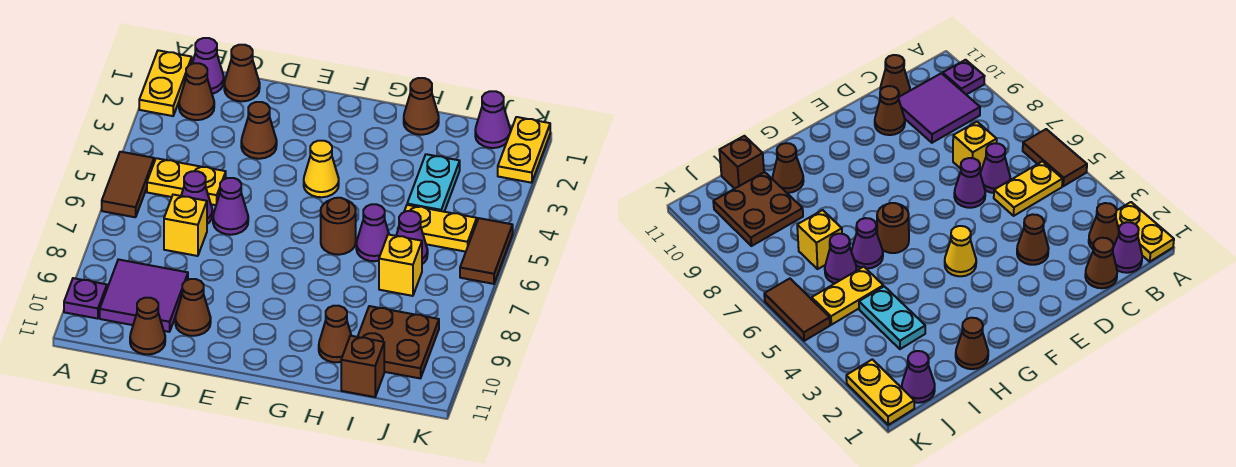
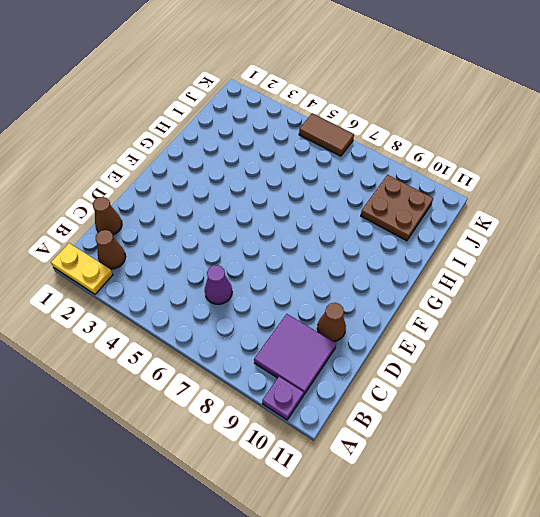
none -> brown tile A5:A6 level 1
none -> purple cone B1 level 1
none -> yellow plate B5:C5 level 1

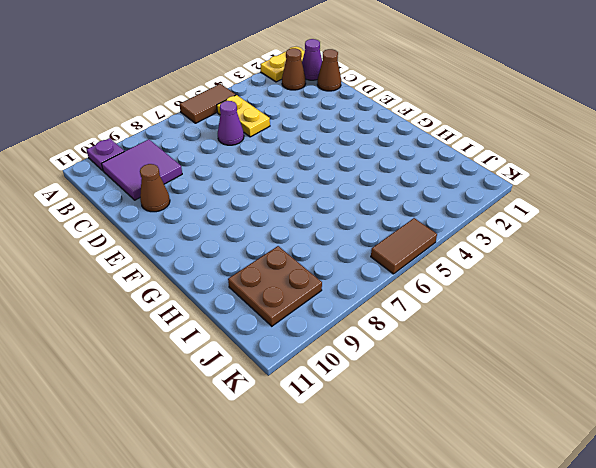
none -> yellow brick C7 level 1
none -> brown cone C11 level 1
none -> brown cone D3 level 1

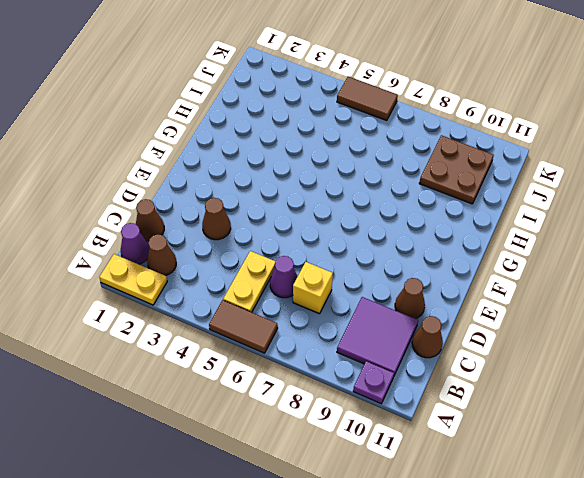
none -> purple cone D6 level 1
none -> yellow cone F4 level 1
none -> brown round brick G6 level 1

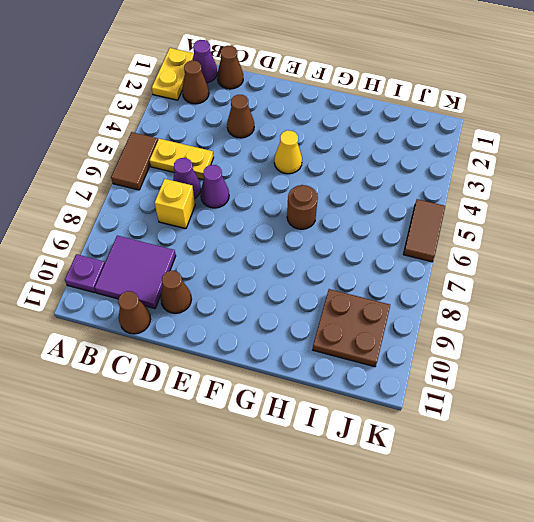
none -> brown cone H1 level 1
none -> purple cone H6 level 1
none -> brown cone H10 level 1

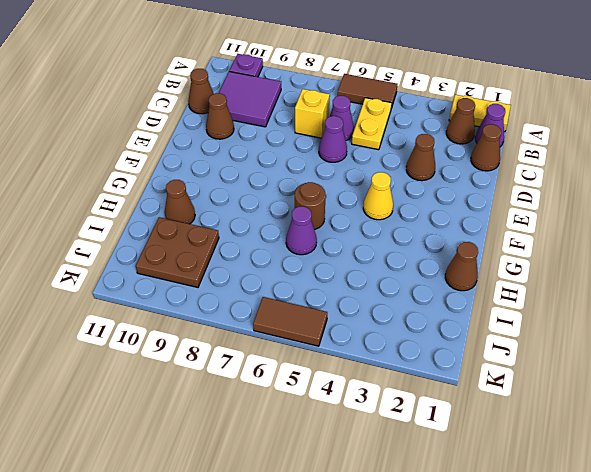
none -> cyan plate I3:I4 level 1
none -> yellow plate I5:J5 level 1
none -> purple cone I6 level 1

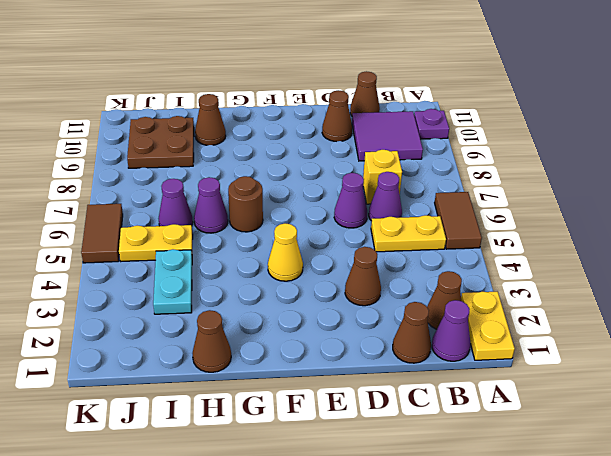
none -> yellow brick I7 level 1
none -> brown brick I11 level 1
none -> purple cone J1 level 1

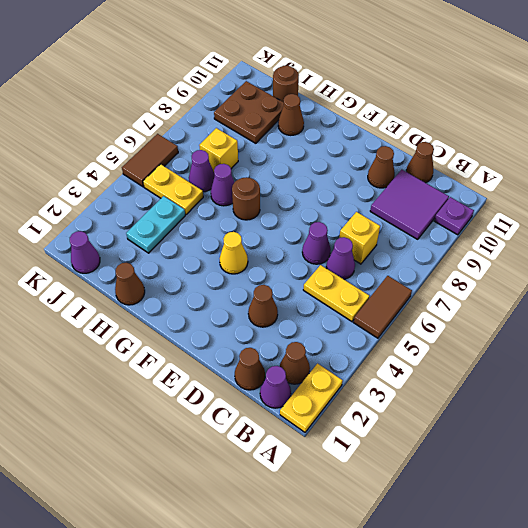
brown round brick I11 level 1 -> brown brick I11 level 1
none -> yellow plate K1:K2 level 1

